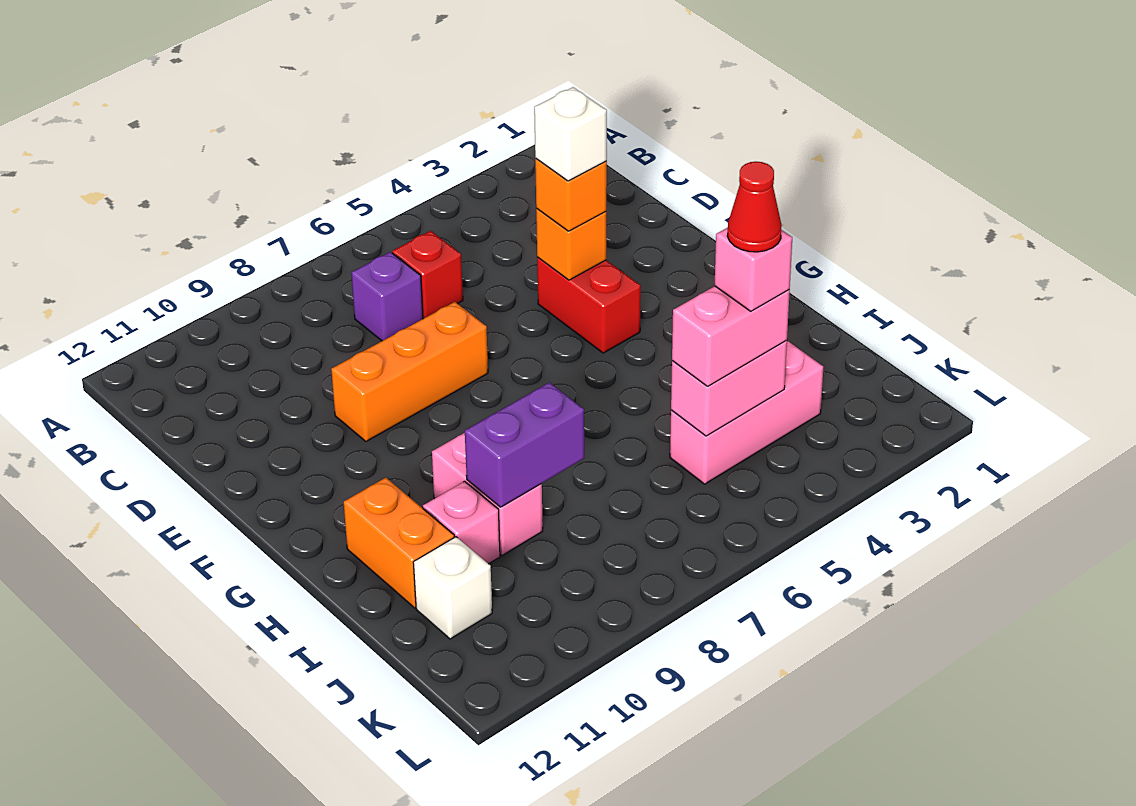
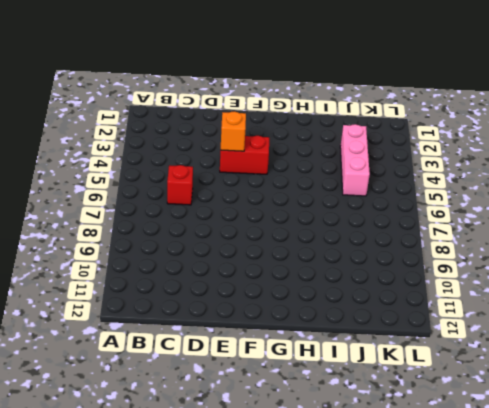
none -> purple brick C7 level 1
none -> orange brick E7:E9 level 1
none -> pink brick H9:I9 level 1

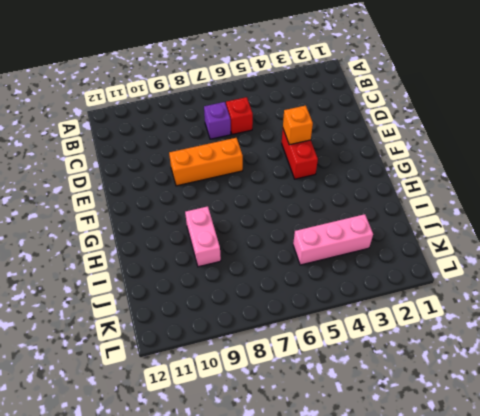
none -> orange brick H11:I11 level 1
none -> pink brick I10 level 1
none -> white brick J11 level 1

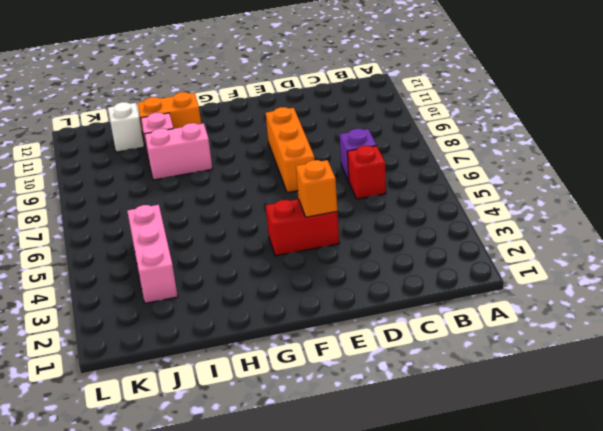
none -> purple brick I8:I9 level 2
none -> pink brick J4:J5 level 2
none -> orange brick E4 level 3

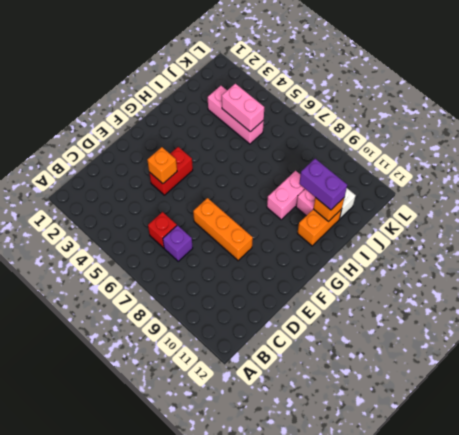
purple brick I10:I11 level 3 -> purple brick I8:I9 level 2
orange brick I11 level 2 -> orange brick E4 level 3
none -> pink brick J4:J5 level 3
none -> white brick E4 level 4
none -> pink brick J4 level 4

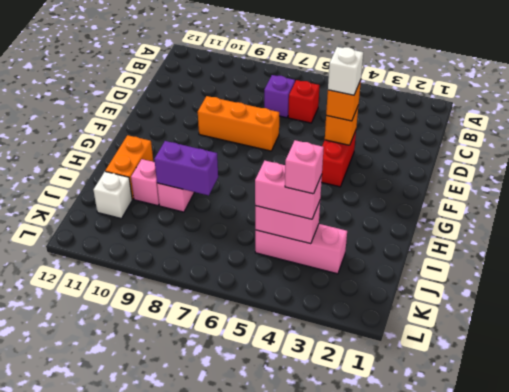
none -> red cone J4 level 5

